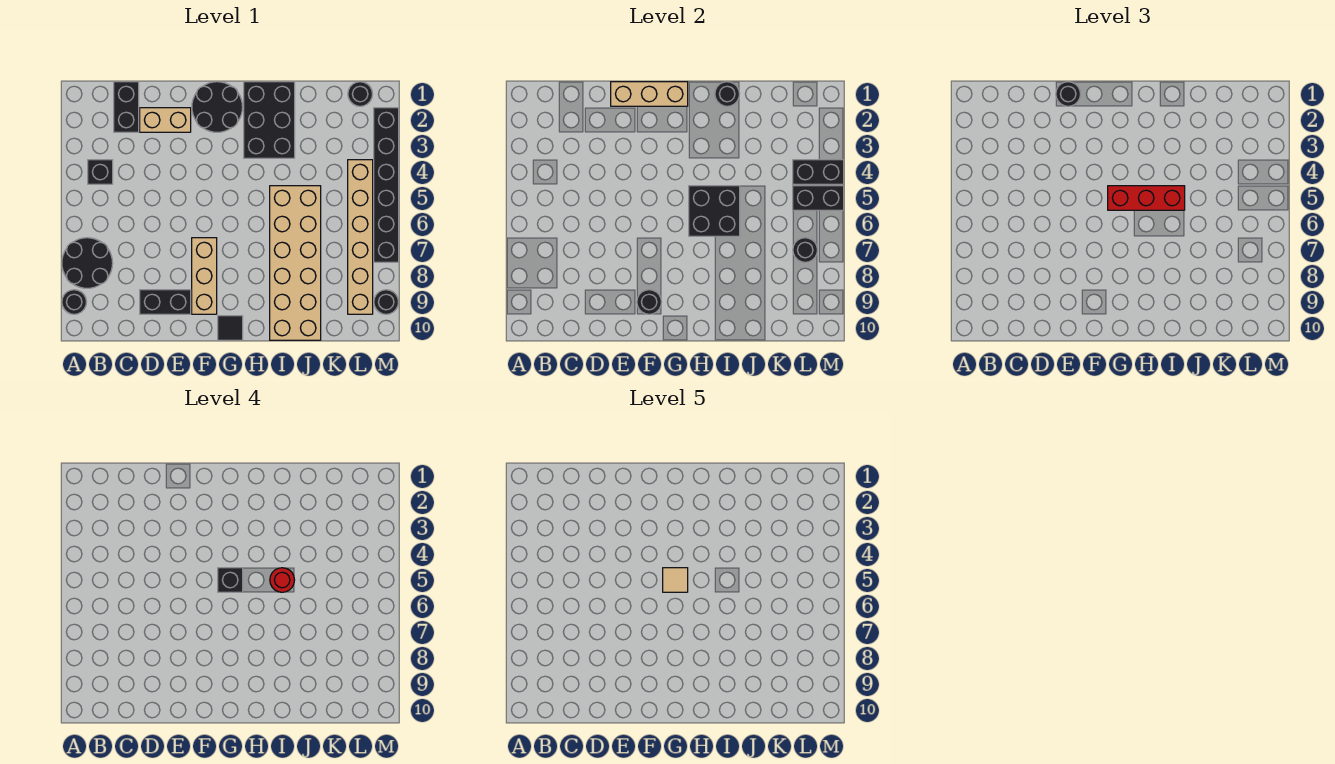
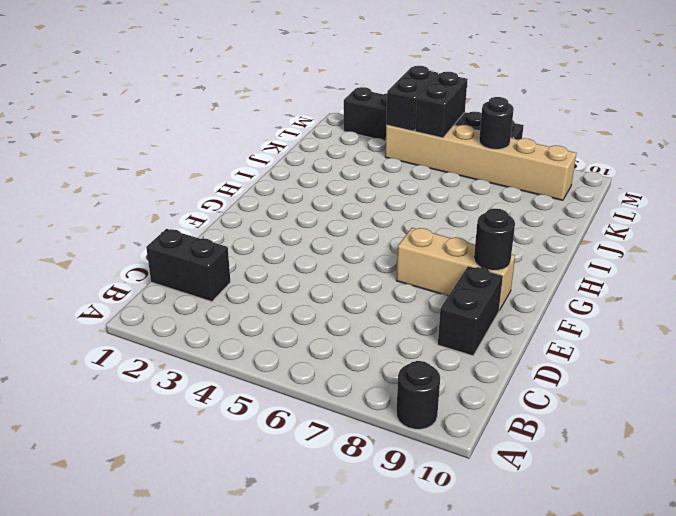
none -> black round brick A7:B8 level 1
none -> black brick B4 level 1
none -> tan brick D2:E2 level 1

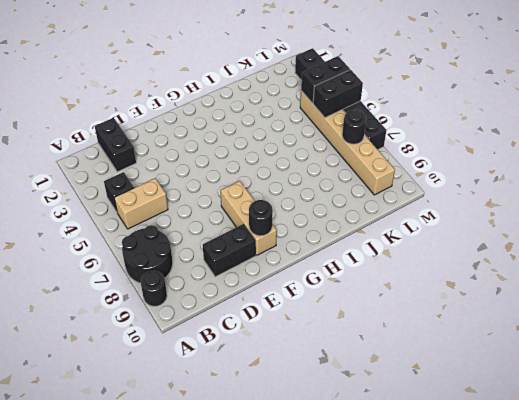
tan brick B5:C5 level 1 -> tan brick D2:E2 level 1
none -> black round brick F1:G2 level 1
none -> black tile G10 level 1
none -> black brick H1:I3 level 1

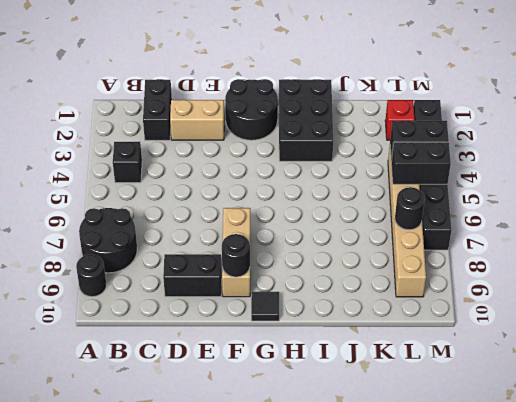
red brick L2 level 1 -> none
none -> tan brick I5:J10 level 1
none -> black round brick L1 level 1
none -> black round brick M9 level 1

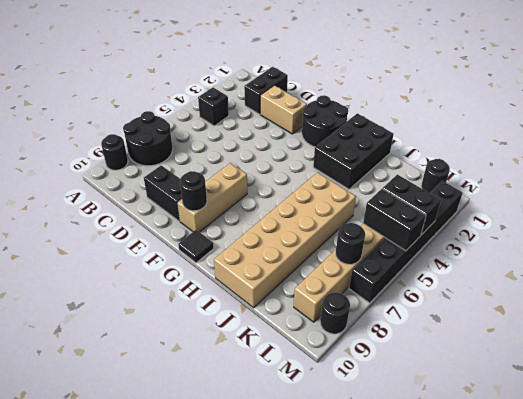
none -> tan brick E1:G1 level 2
none -> black brick H5:I6 level 2
none -> black round brick I1 level 2

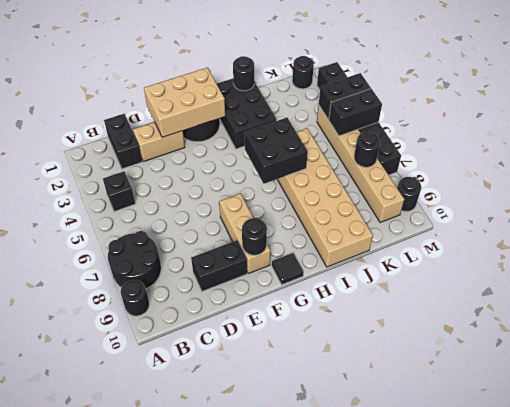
tan brick E1:G2 level 2 -> tan brick E1:G1 level 2
none -> black round brick E1 level 3
none -> red brick G5:I5 level 3
none -> black brick G5 level 4

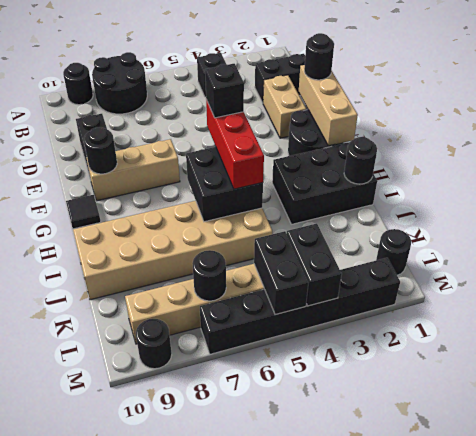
none -> red round brick I5 level 4
none -> tan tile G5 level 5

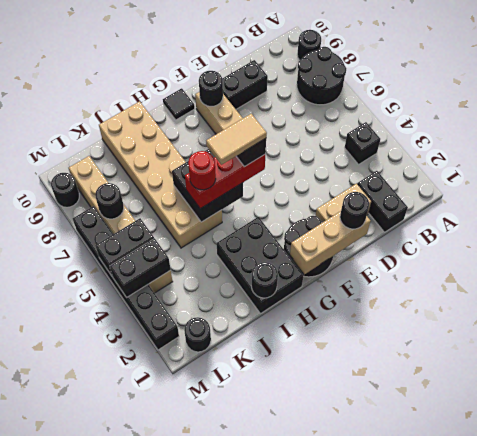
tan tile G5:H5 level 5 -> tan tile G5 level 5

